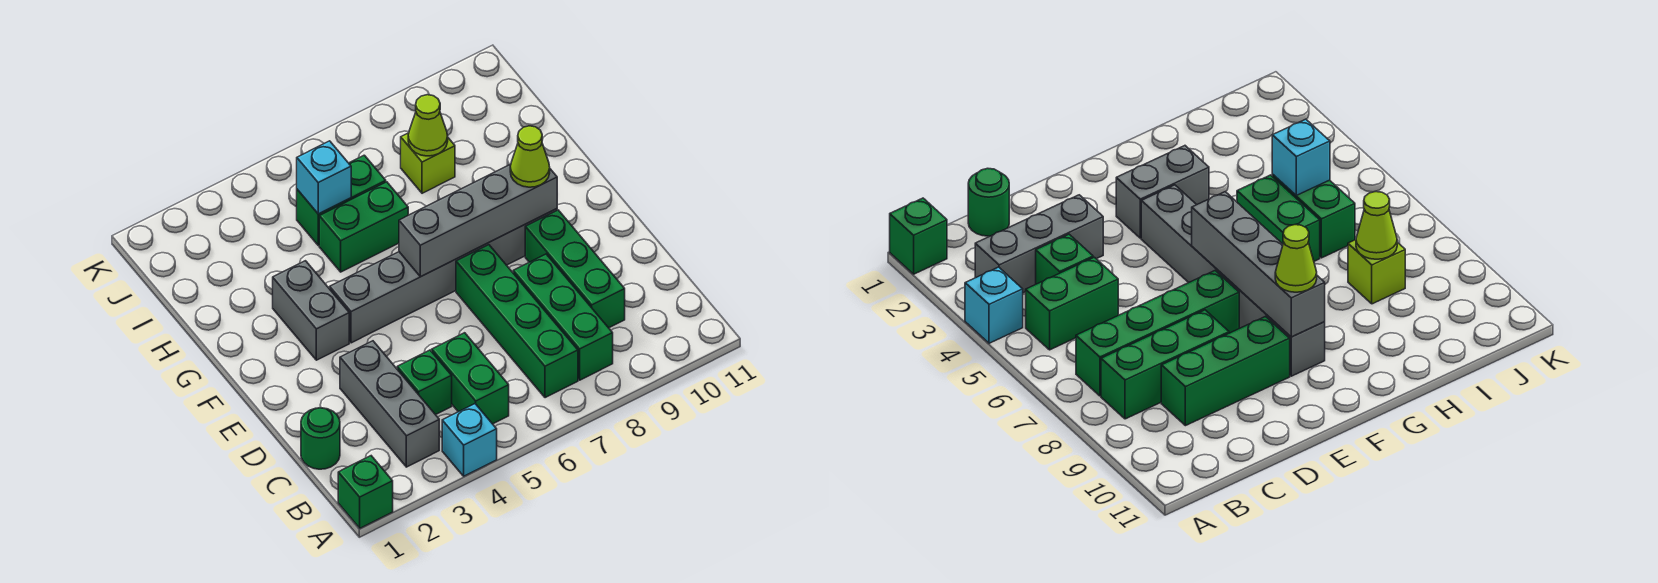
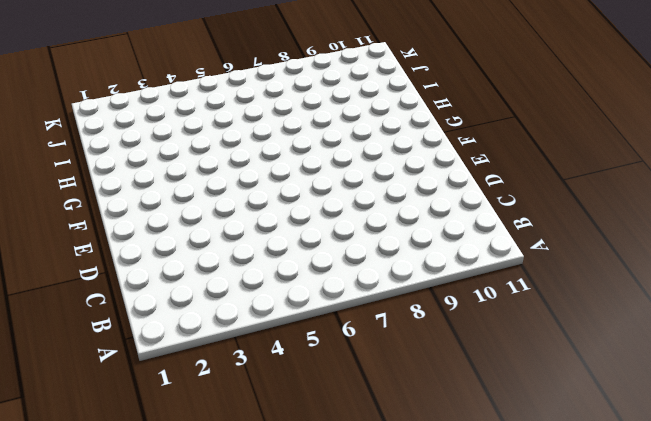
none -> green brick A1 level 1
none -> cyan brick A4 level 1
none -> grey brick B3:D3 level 1

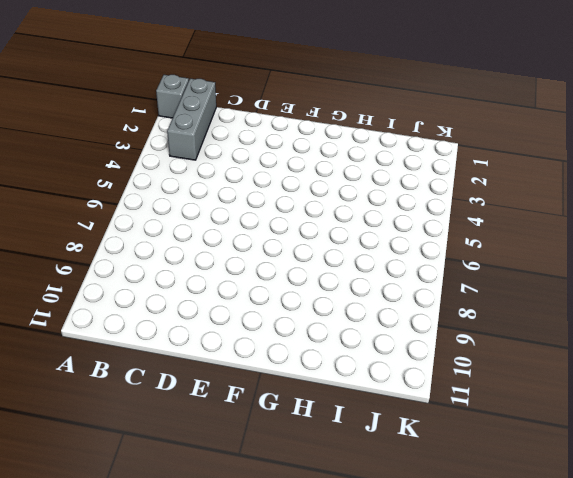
grey brick A1 level 1 -> green brick A1 level 1
grey brick B1:B3 level 1 -> grey brick B3:D3 level 1
none -> cyan brick A4 level 1
none -> green brick B5:C5 level 1
none -> green brick B7:E7 level 1

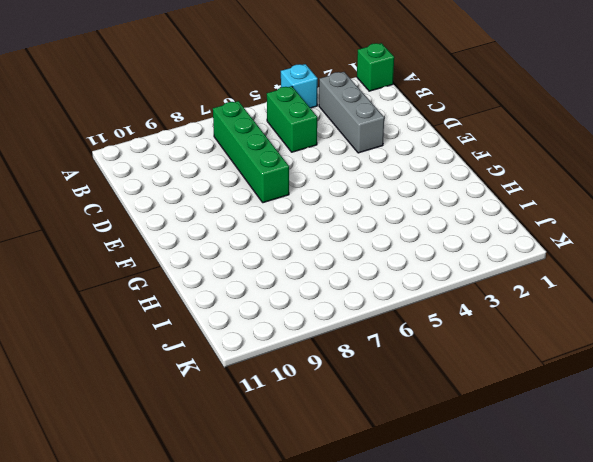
none -> green brick B8:D8 level 1
none -> green round brick C1 level 1
none -> green brick C4 level 1

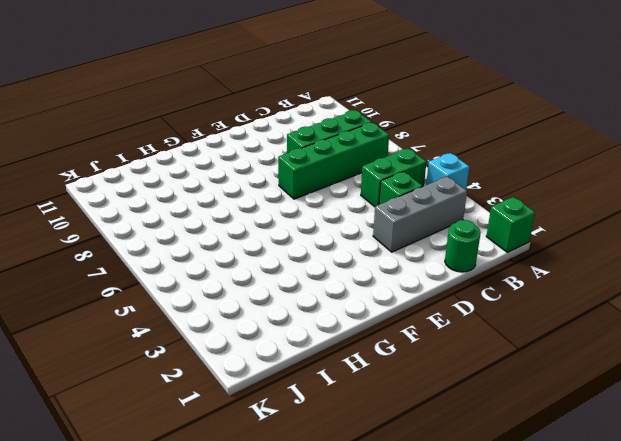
none -> green brick C9:E9 level 1
none -> grey brick F3:G3 level 1
none -> grey brick F4:F9 level 1

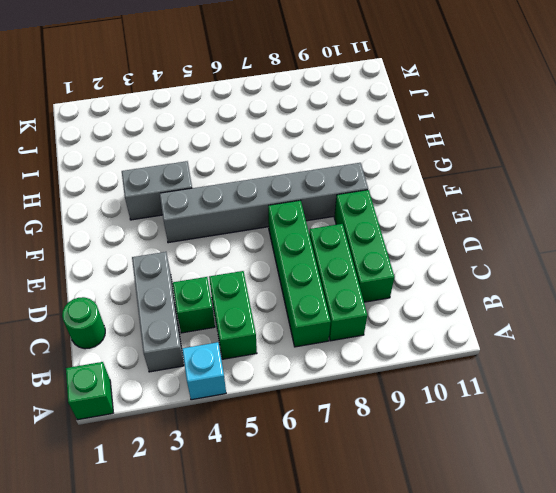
grey brick G3:G4 level 1 -> grey brick F3:G3 level 1
none -> green brick H5:H6 level 1
none -> green brick I5:I6 level 1
none -> lime brick I8 level 1

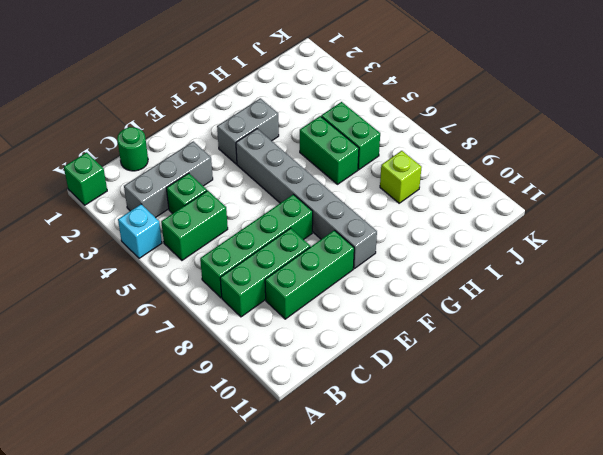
none -> grey brick F6:F9 level 2
none -> cyan brick I5 level 2
none -> lime cone I8 level 2

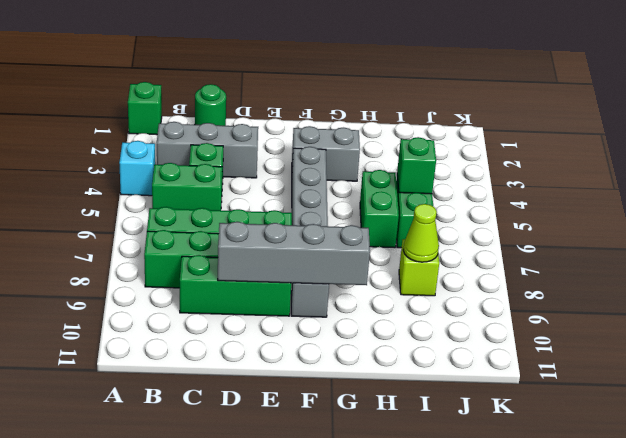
grey brick D9:G9 level 2 -> grey brick F6:F9 level 2
green brick I5 level 2 -> cyan brick I5 level 2
none -> lime cone F9 level 3

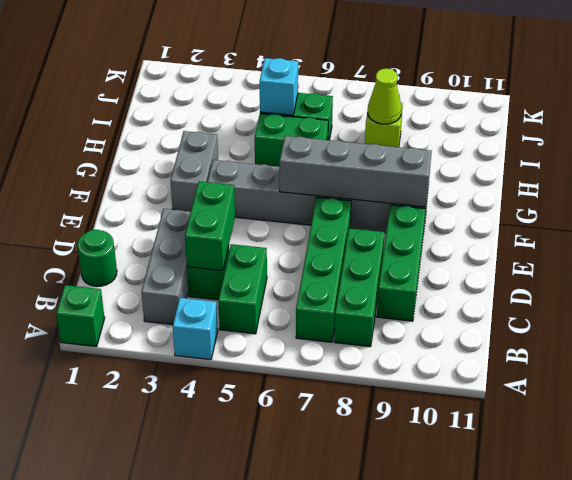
green brick C4:D4 level 2 -> none
none -> lime cone F9 level 3

